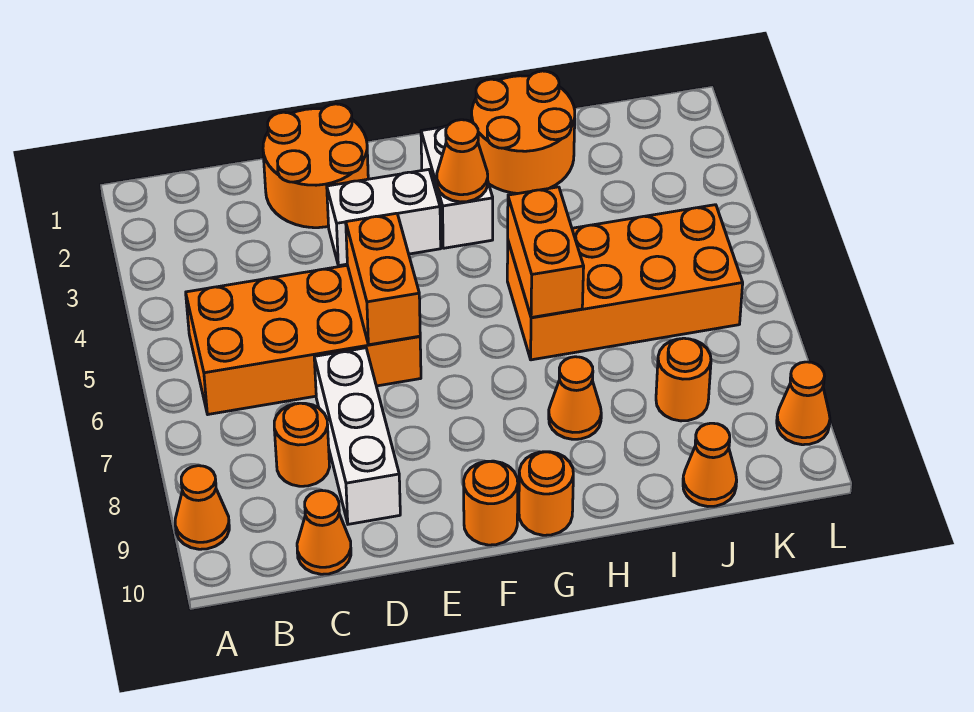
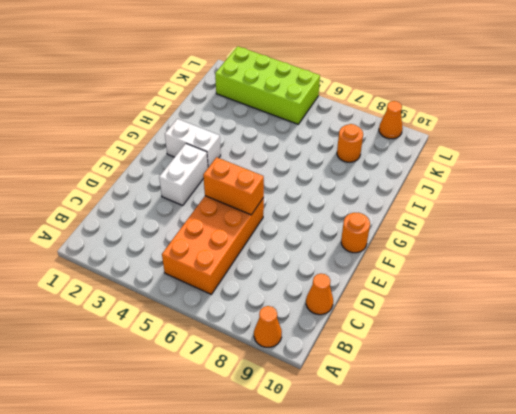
lime brick K2:L5 level 1 -> orange brick H5:K6 level 1
none -> orange round brick C8 level 1
none -> orange round brick D1:E2 level 1
none -> white brick D7:D9 level 1

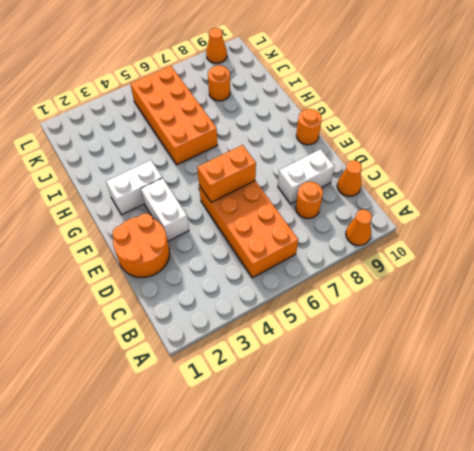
white brick D8:D9 level 1 -> white brick D7:D9 level 1
none -> orange round brick G10 level 1
none -> orange round brick H1:I2 level 1
none -> orange cone H8 level 1

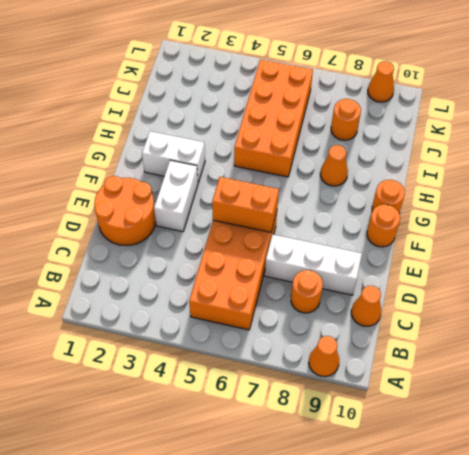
none -> orange round brick H1:I2 level 1
none -> orange cone J10 level 1
none -> orange cone G3 level 2

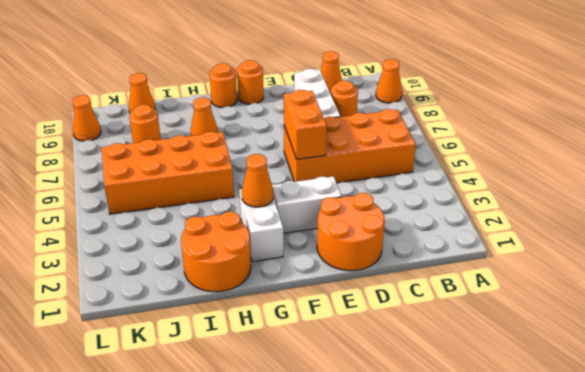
none -> orange brick H5:H6 level 2

